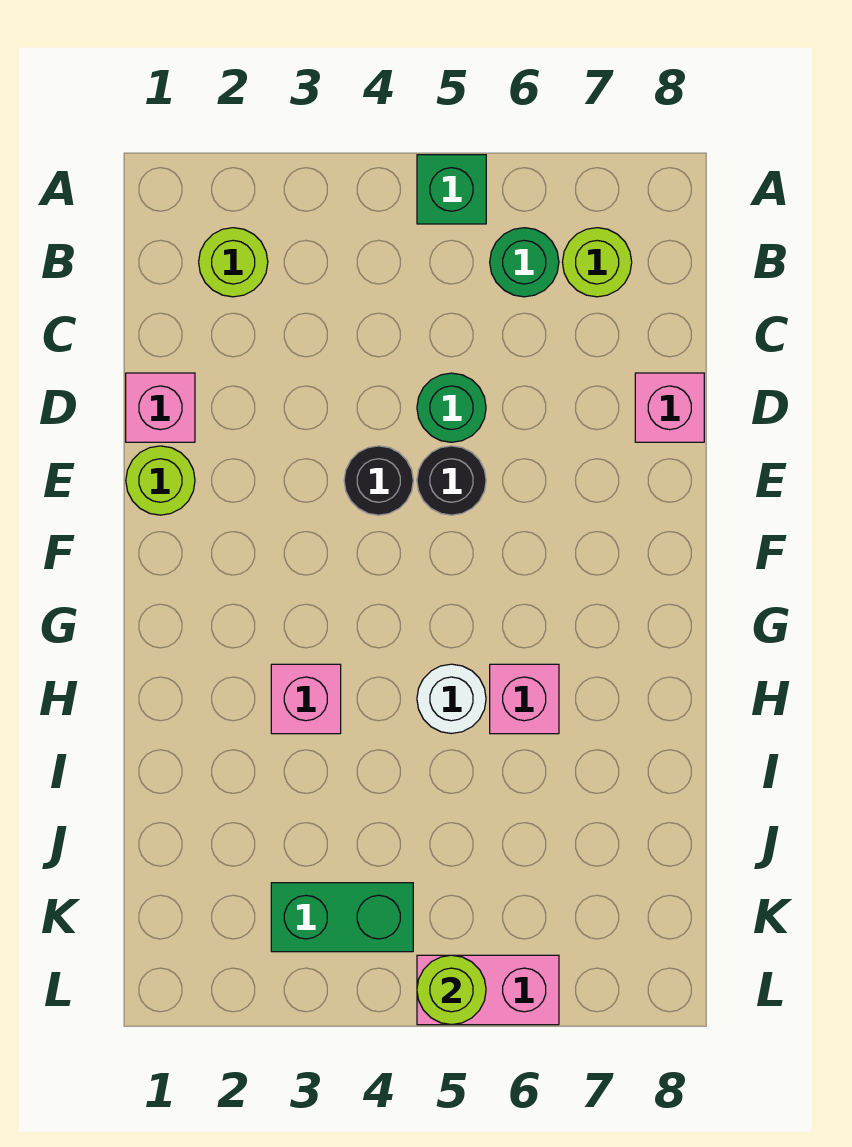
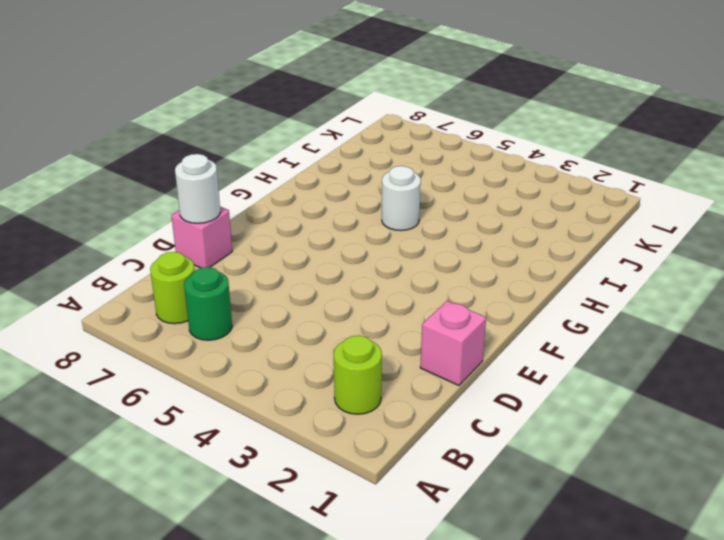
white round brick D8 level 2 -> none
none -> green brick A5 level 1
none -> green round brick D5 level 1
none -> lime round brick E1 level 1

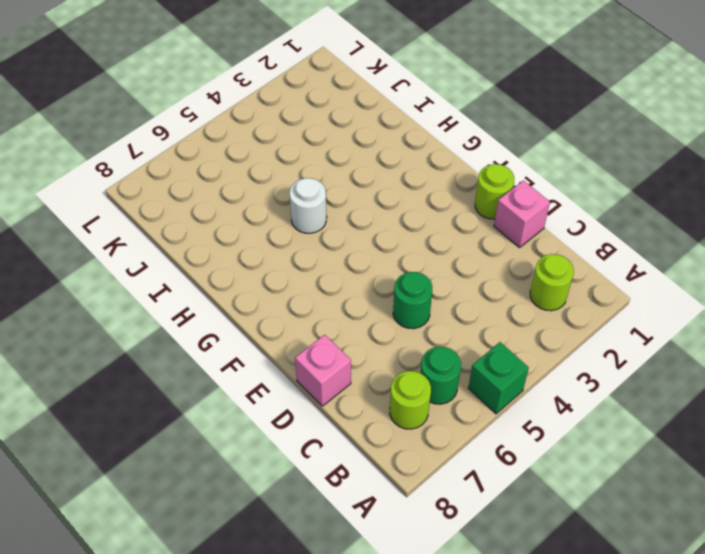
none -> black round brick E4 level 1
none -> black round brick E5 level 1
none -> pink brick H3 level 1

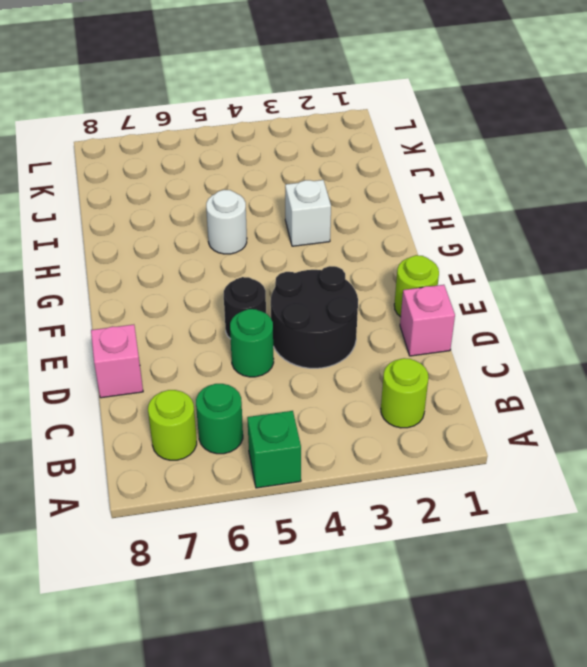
black round brick D3:E4 level 1 -> black round brick E4 level 1
white brick H3 level 1 -> pink brick H3 level 1
none -> pink brick H6 level 1
none -> green brick K3:K4 level 1
none -> pink brick L5:L6 level 1

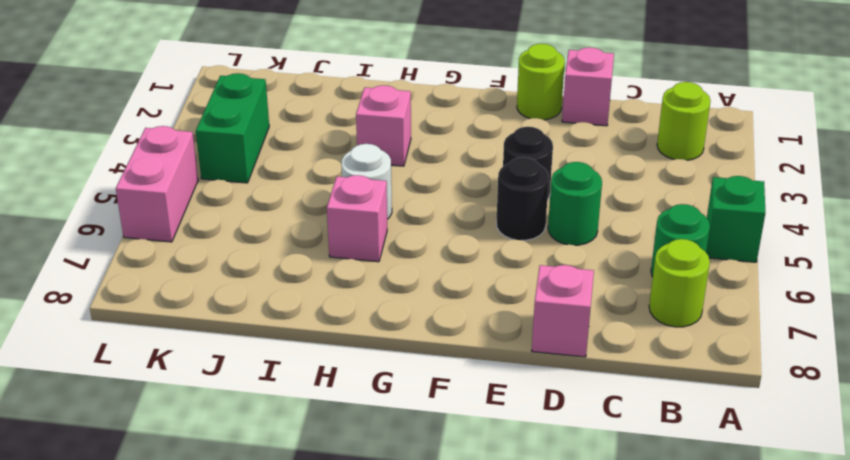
none -> lime round brick L5 level 2

